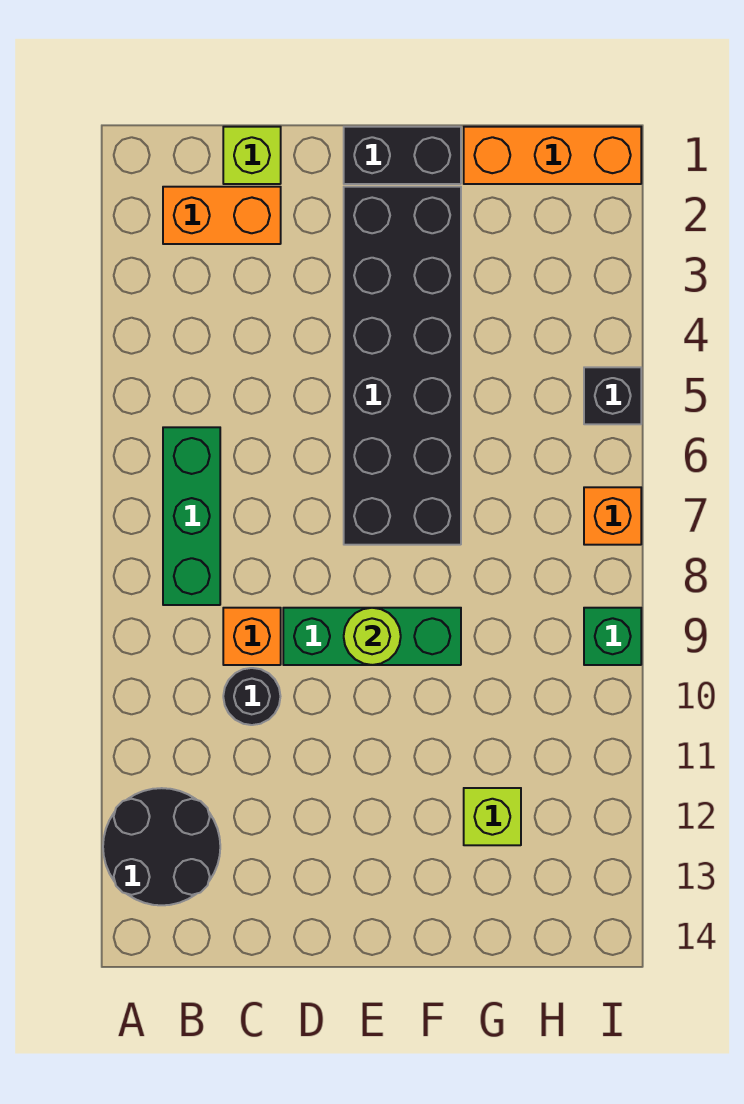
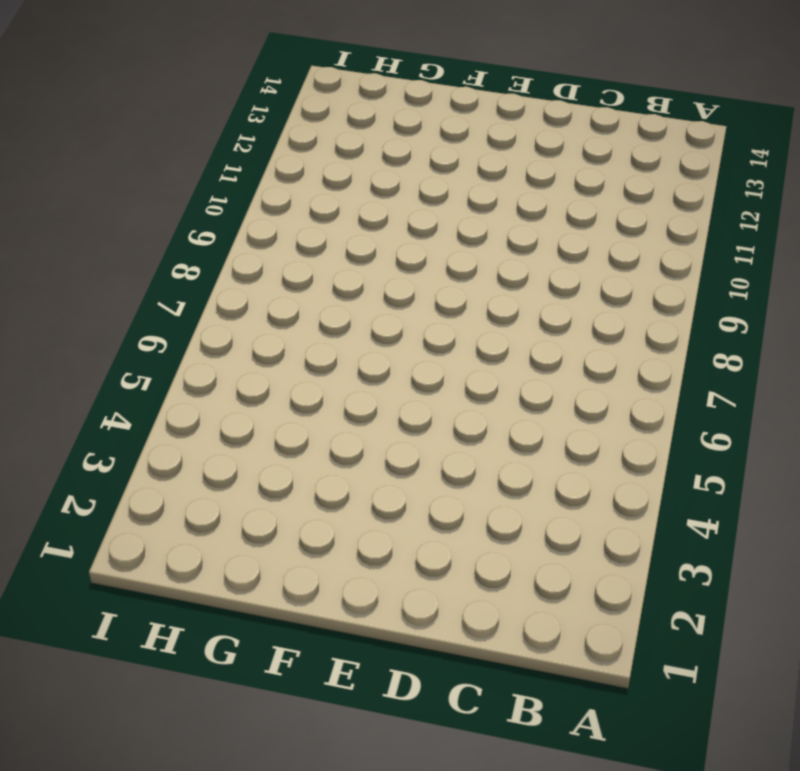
none -> black round brick A12:B13 level 1
none -> orange brick B2:C2 level 1
none -> green brick B6:B8 level 1

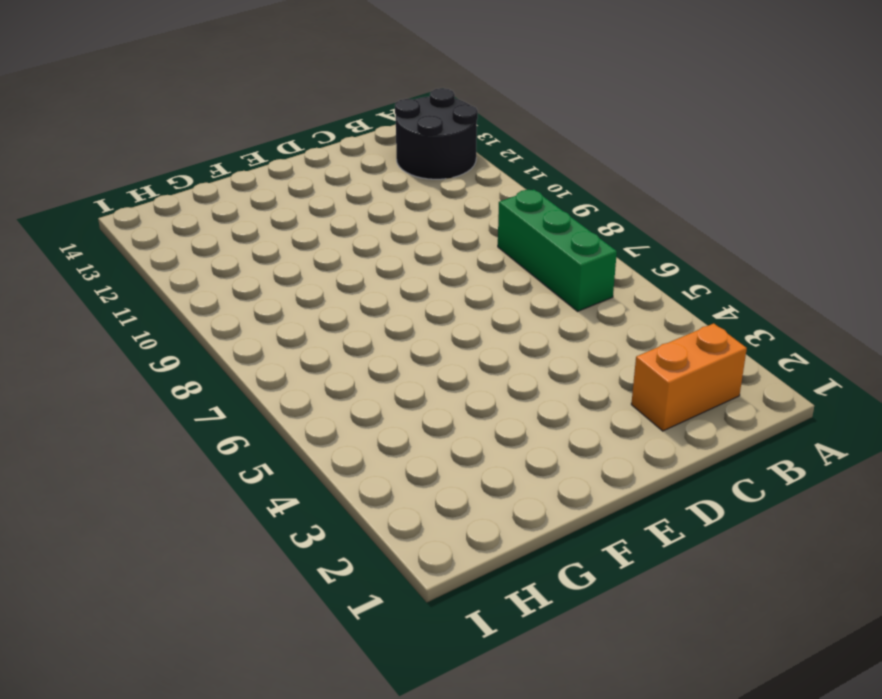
none -> lime brick C1 level 1
none -> orange brick C9 level 1
none -> black round brick C10 level 1

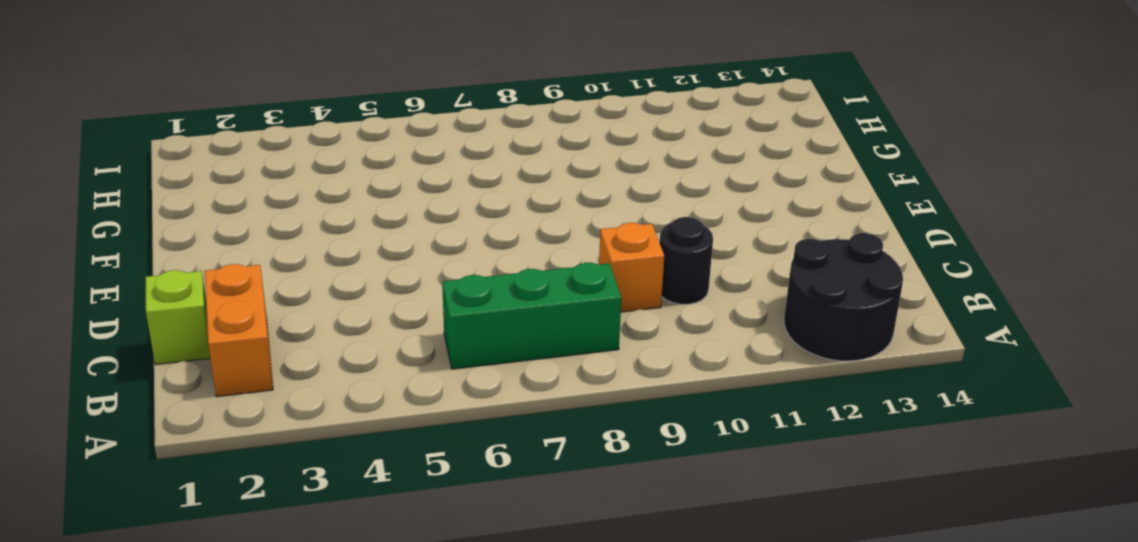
none -> green brick D9:F9 level 1
none -> black brick E1:F1 level 1
none -> black brick E2:F7 level 1

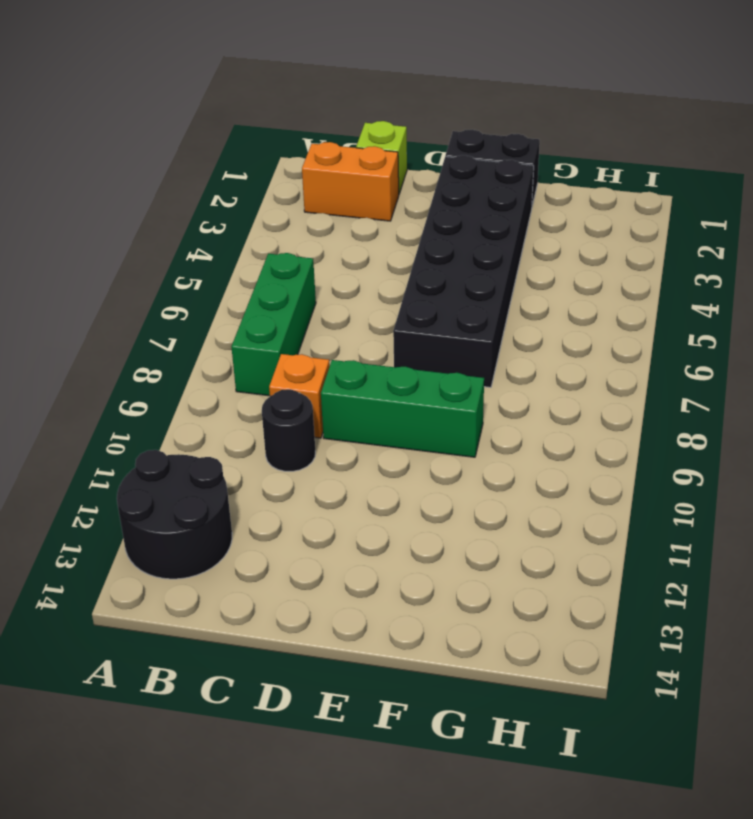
none -> orange brick G1:I1 level 1
none -> lime brick G12 level 1
none -> black brick I5 level 1

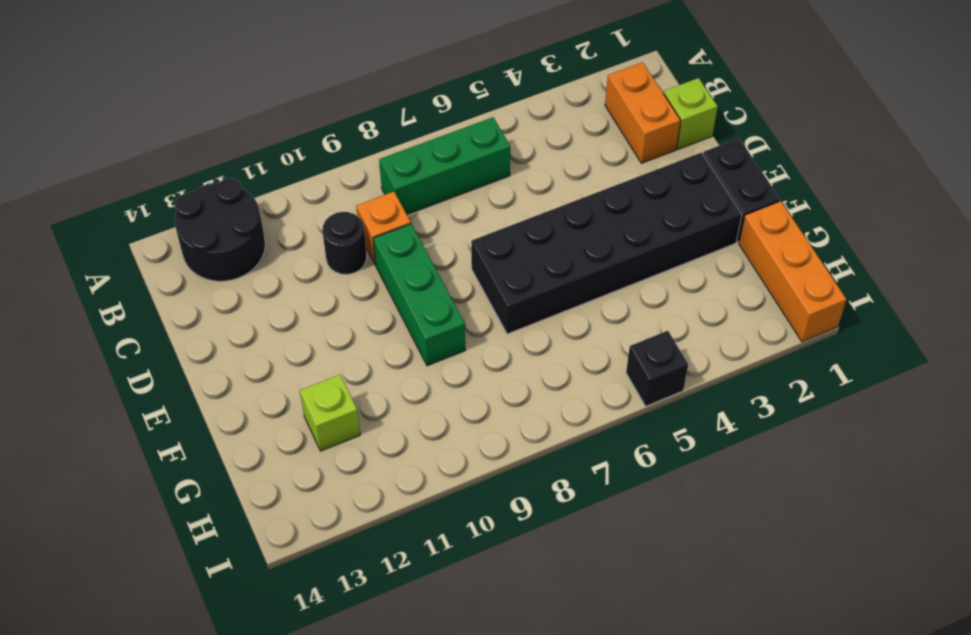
none -> orange brick I7 level 1
none -> green brick I9 level 1
none -> lime round brick E9 level 2

